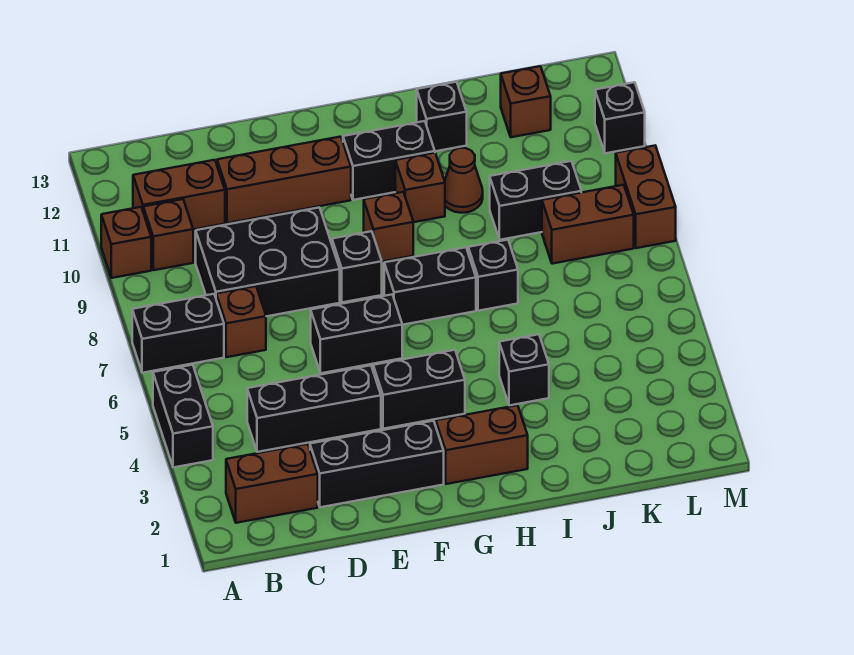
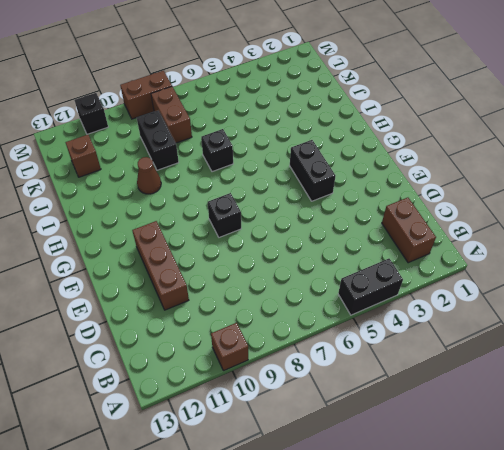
none -> black brick A7:B7 level 1
none -> brown brick B10 level 1
none -> brown brick B11:C11 level 1

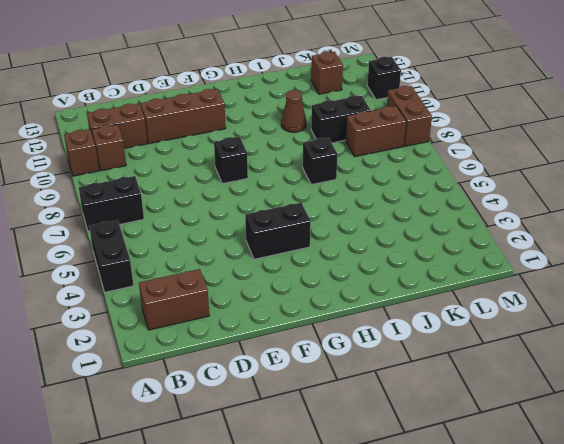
none -> black brick C4:E4 level 1
none -> brown brick C7 level 1
none -> black brick C8:E9 level 1

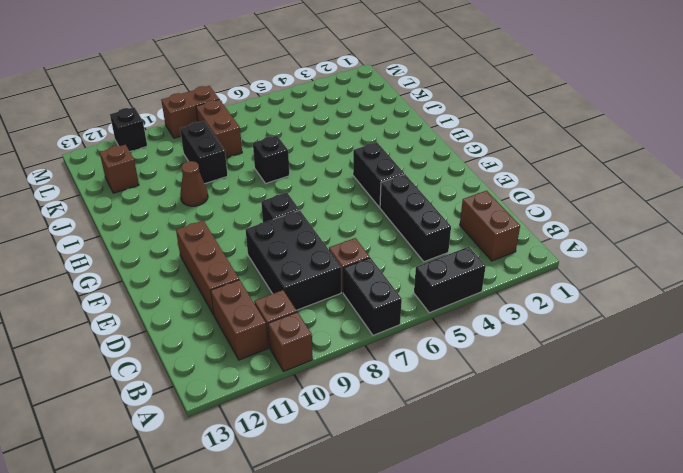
none -> black brick D2:F2 level 1
none -> black brick E6:F6 level 1
none -> brown brick G2:H2 level 1

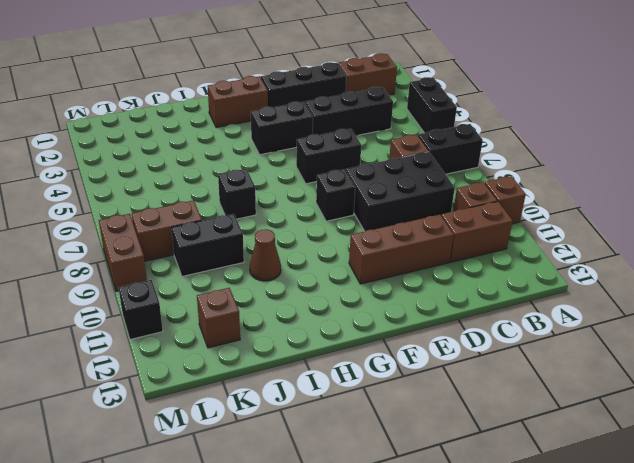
none -> black brick G7:H7 level 1
none -> brown brick G9 level 1
none -> black brick G11:H11 level 1

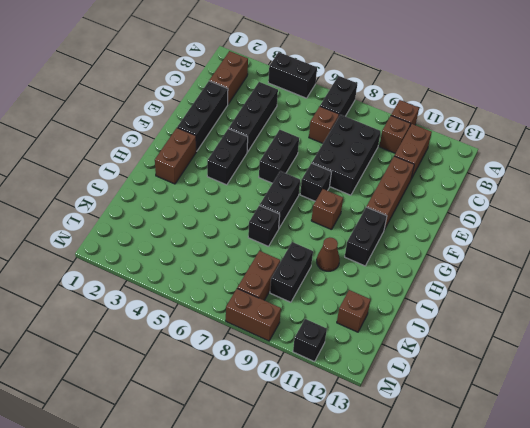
none -> brown brick H10 level 1
none -> black brick I4 level 1
none -> black brick I12 level 1

